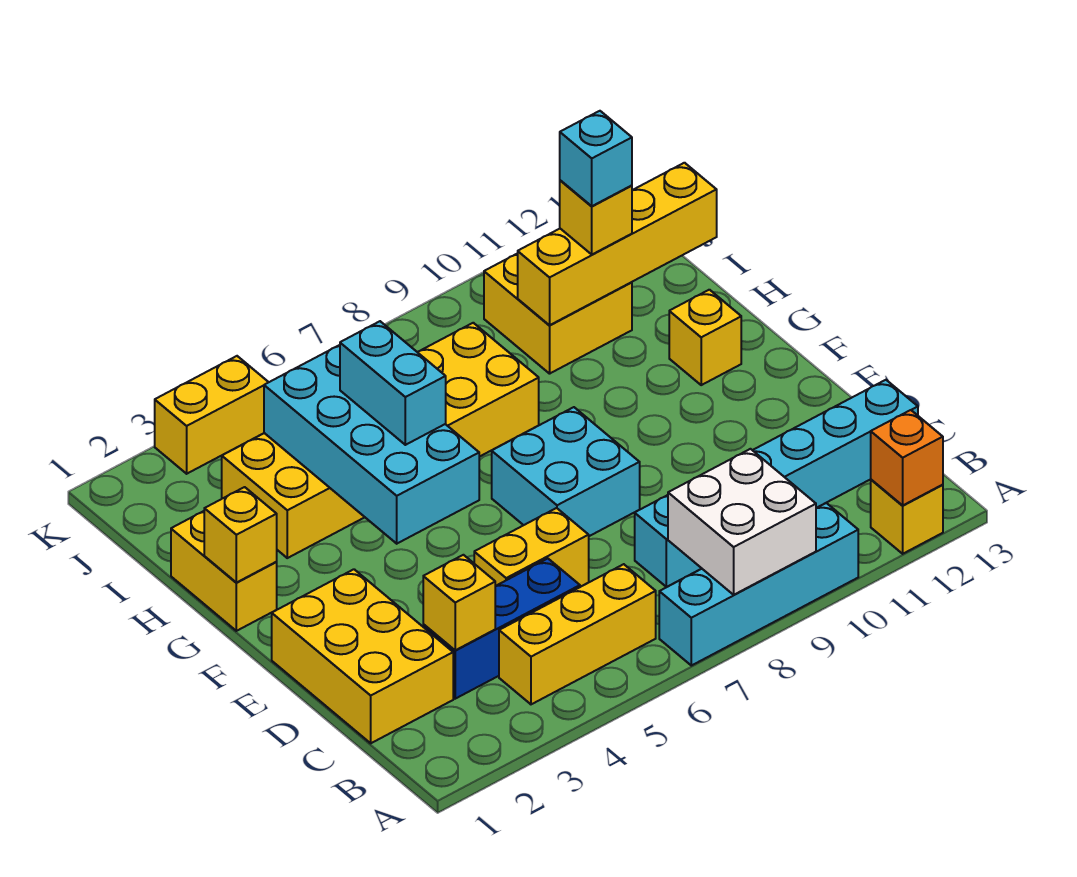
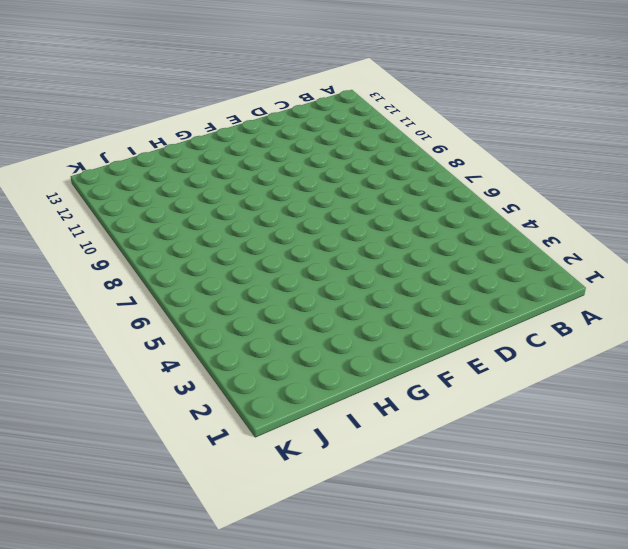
none -> cyan brick A7:A10 level 1
none -> yellow brick A12 level 1
none -> yellow brick B4:B6 level 1

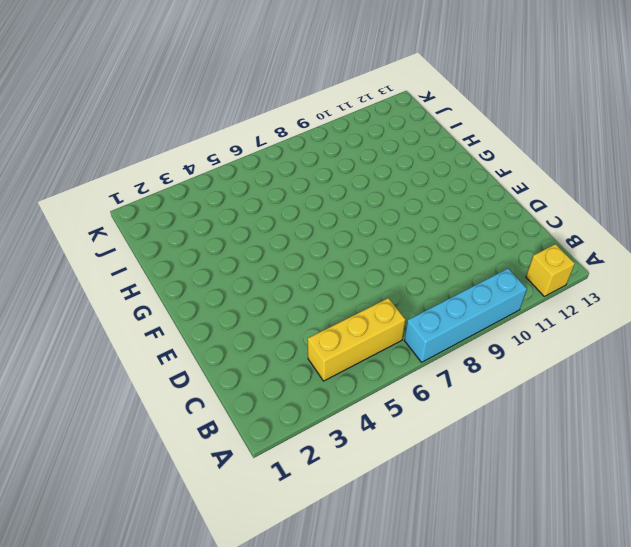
none -> yellow brick C1:E2 level 1
none -> blue brick C3:C5 level 1
none -> cyan brick C8:C13 level 1

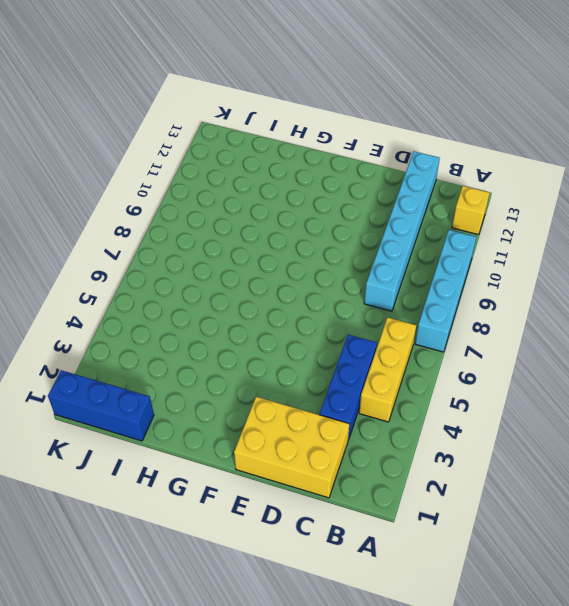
blue brick I1:K1 level 1 -> none
none -> yellow brick D5:D6 level 1
none -> cyan brick E7:F8 level 1
none -> yellow brick G1:H1 level 1

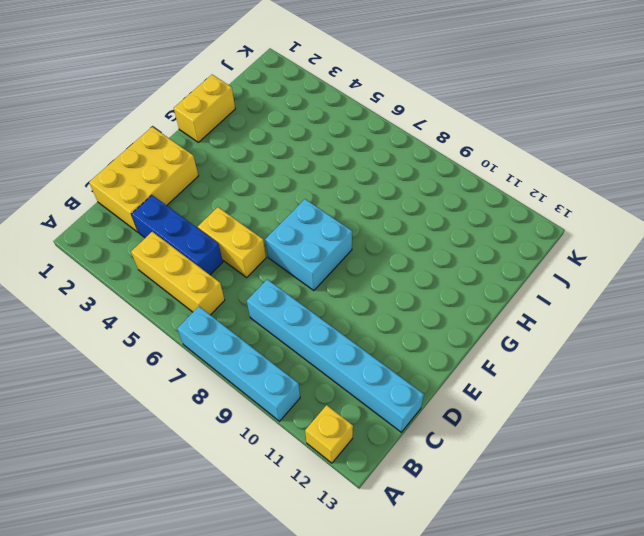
none -> yellow brick G12 level 1
none -> yellow brick H3:I8 level 1
none -> yellow brick I10:J11 level 1

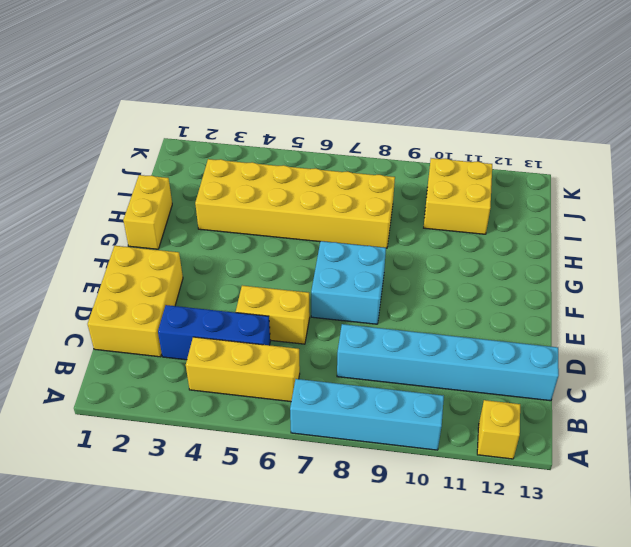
none -> yellow brick G12 level 1
none -> yellow brick K3:K4 level 1
none -> white brick A8:B9 level 2

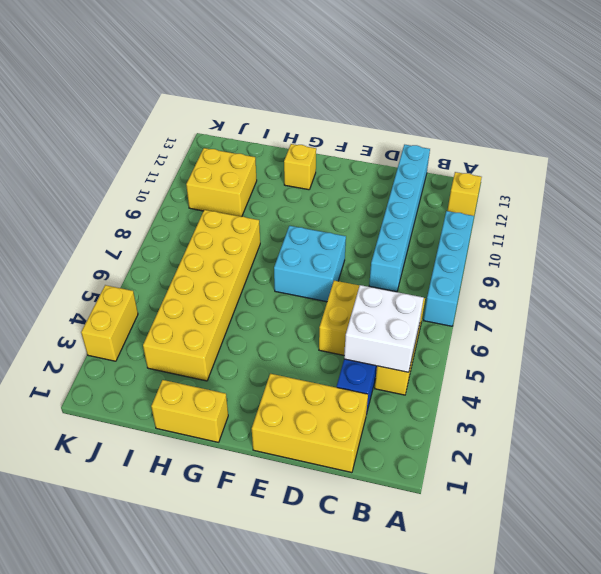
white brick B4:C5 level 2 -> white brick A8:B9 level 2
none -> orange brick A12 level 2
none -> yellow brick C3 level 2
none -> cyan brick F4:I5 level 2

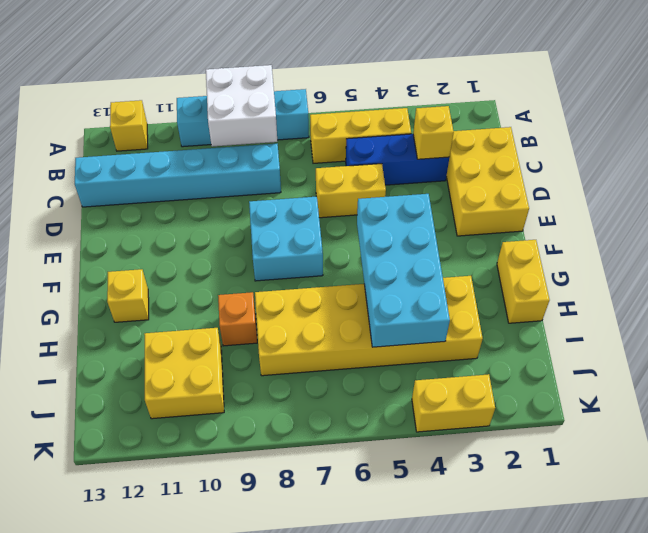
orange brick H9 level 1 -> orange brick A12 level 2
none -> yellow brick G1 level 2
none -> yellow brick I10:I13 level 2
none -> cyan brick G5:H5 level 3

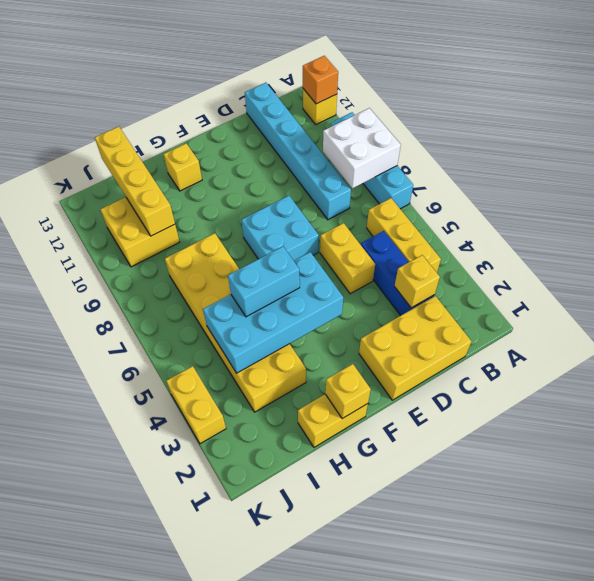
none -> yellow brick I11 level 3
none -> cyan brick I11 level 4

